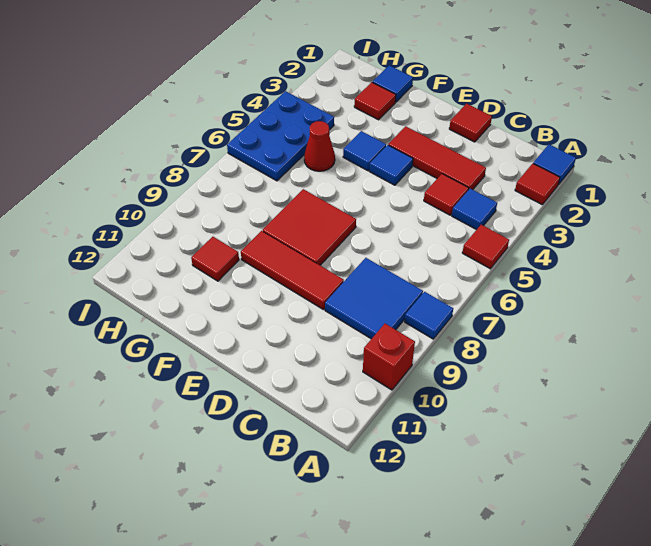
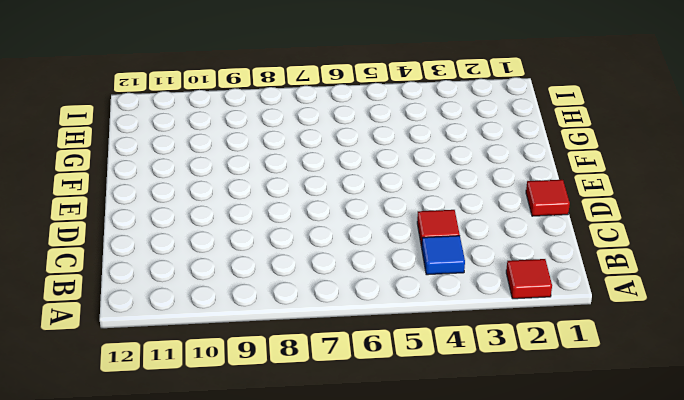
none -> blue tile A1 level 1
none -> red tile A5 level 1
none -> blue tile A8 level 1

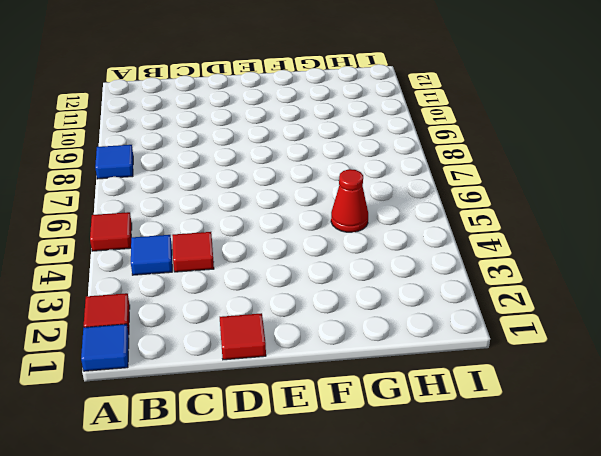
none -> red brick A10 level 1
none -> blue tile B8:C9 level 1
none -> red tile C3:E3 level 1

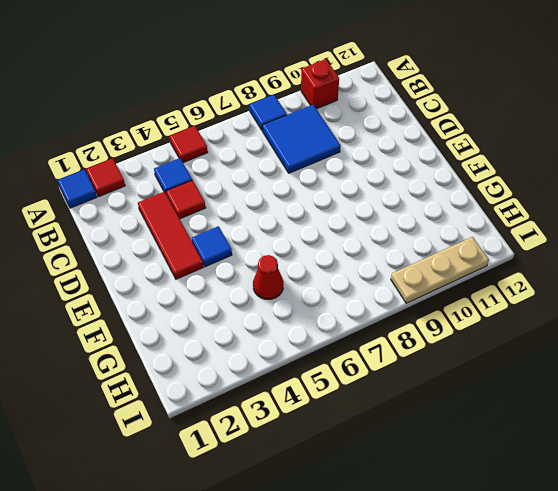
tan plate I9:I11 level 1 -> none
none -> red tile D1 level 1
none -> red tile D9:F9 level 1
none -> red tile E7:F8 level 1

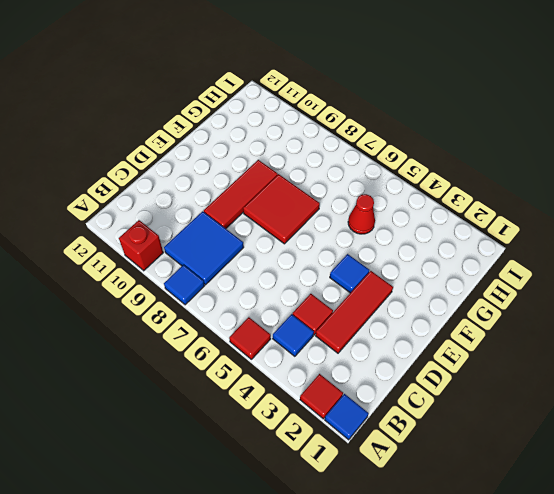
none -> red tile D1 level 1
none -> blue tile F4 level 1
none -> blue tile G1 level 1

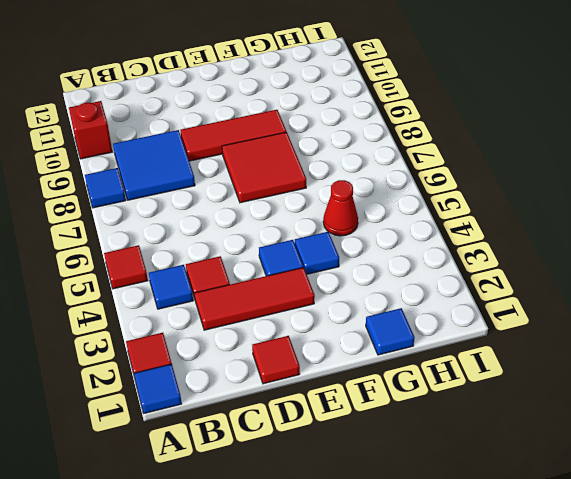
none -> red tile G2 level 1
none -> red tile G10 level 1
none -> blue plate H4:I6 level 1

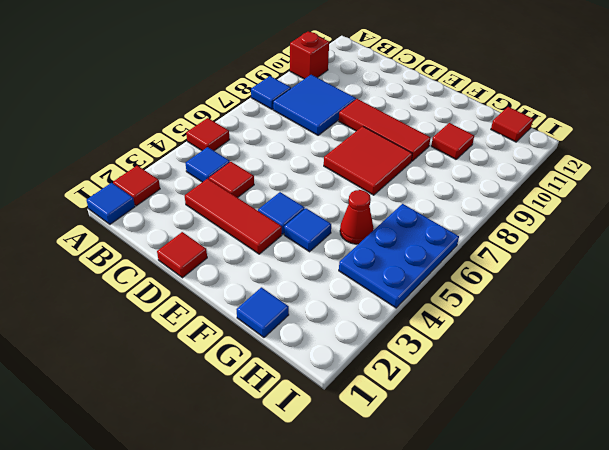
red tile H12 level 1 -> red tile G2 level 1

